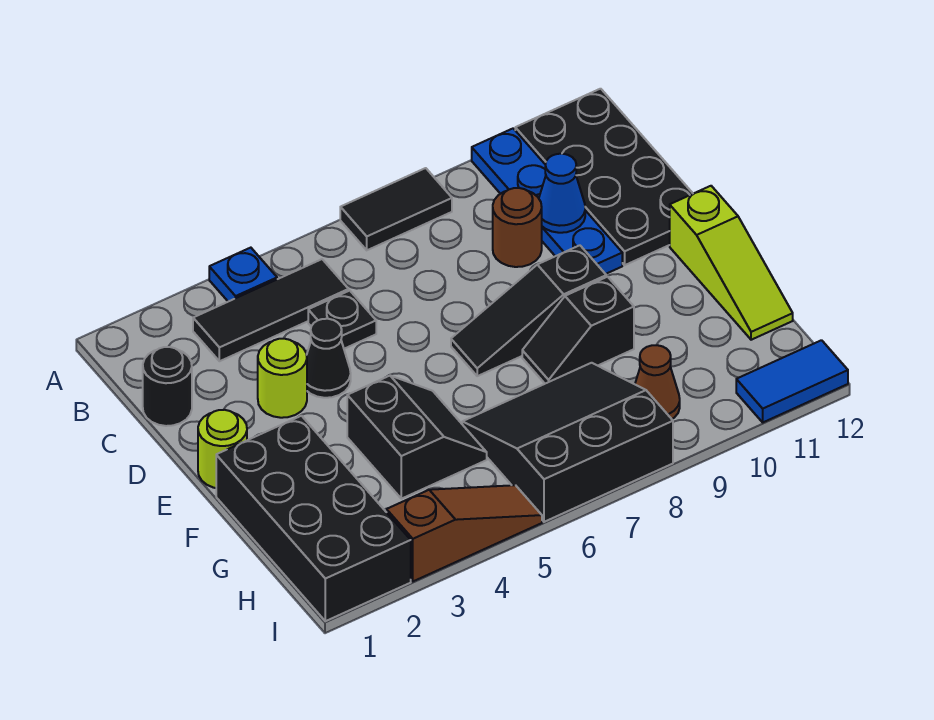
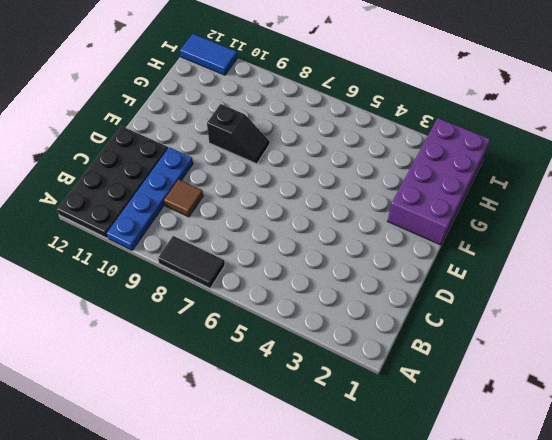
brown tile C9 level 1 -> brown round brick C9 level 1
purple brick F1:I2 level 1 -> black brick F1:I2 level 1
none -> blue plate A4 level 1
none -> black tile B3:B5 level 1
none -> black round brick C1 level 1

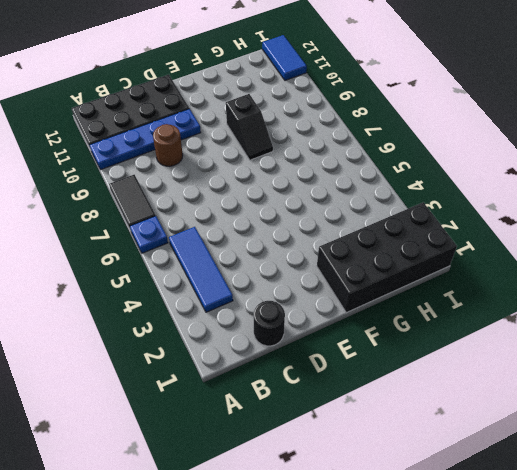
blue plate A6 level 1 -> blue plate A4 level 1
blue tile B3:B5 level 1 -> black tile B3:B5 level 1
none -> black plate C5 level 1
none -> lime round brick D3 level 1
none -> black cone D4 level 1

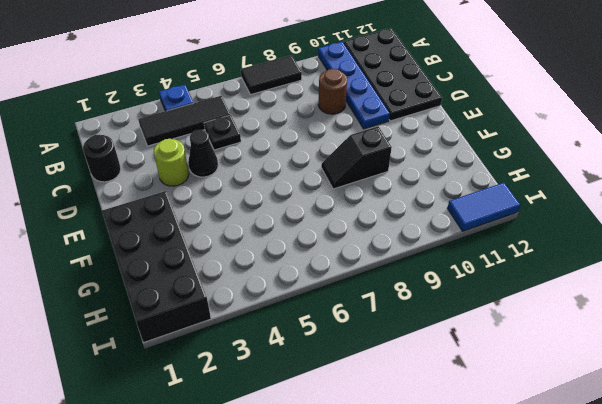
none -> lime round brick E1 level 1
none -> black slope E7:E9 level 1 top 9
none -> lime slope E12:G12 level 1 top E

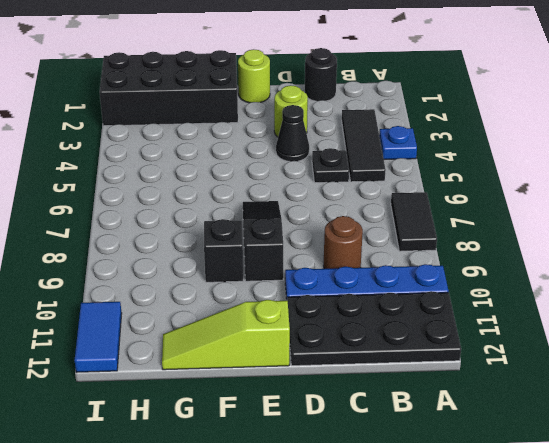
none -> black slope F4:G5 level 1 top 4
none -> black slope G6:I8 level 1 top I
none -> brown cone H9 level 1

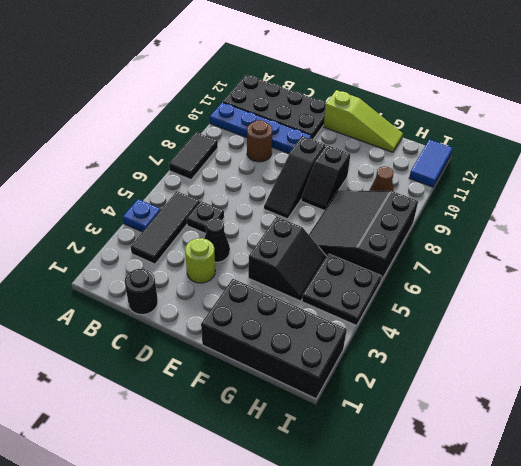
black slope F4:G5 level 1 top F -> black slope F4:G5 level 1 top 4
black plate H4:I5 level 1 -> brown slope I3:I5 level 1 top 3
none -> lime round brick E1 level 1
none -> blue cone C10 level 2

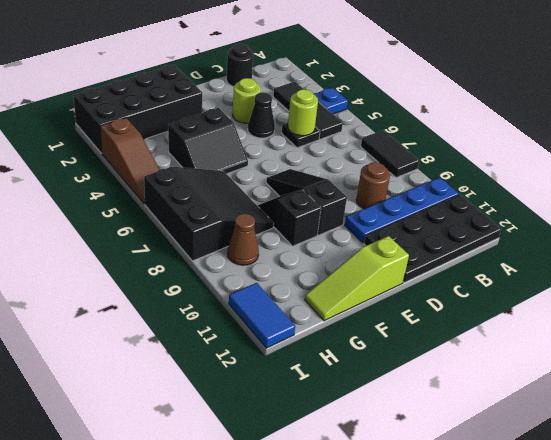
lime round brick C5 level 2 -> lime round brick E1 level 1
none -> blue cone C10 level 2

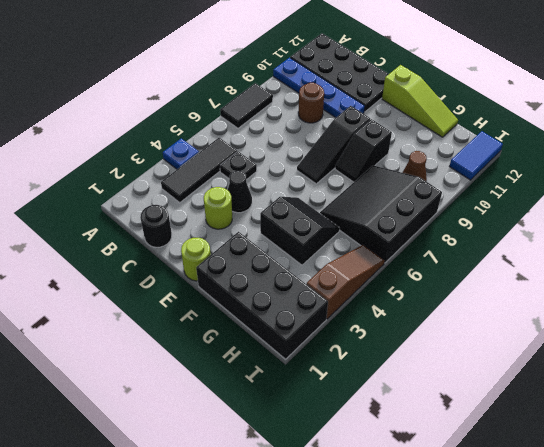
none -> blue cone C10 level 2

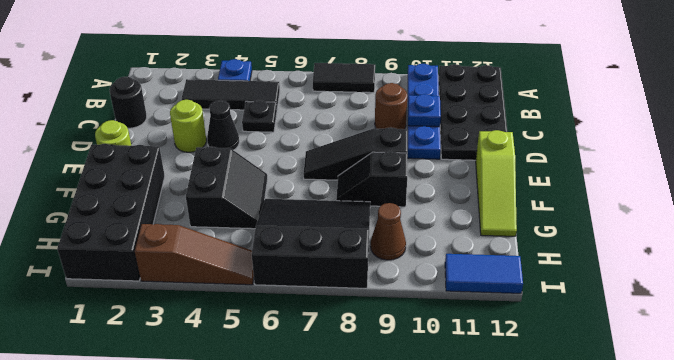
blue plate C10 level 2 -> blue cone C10 level 2

